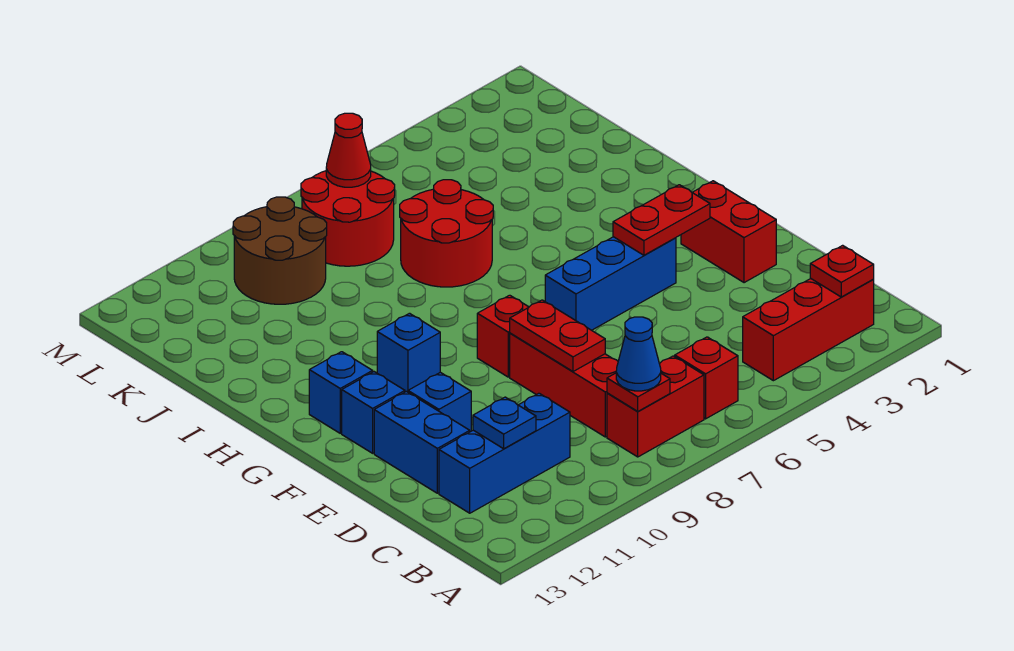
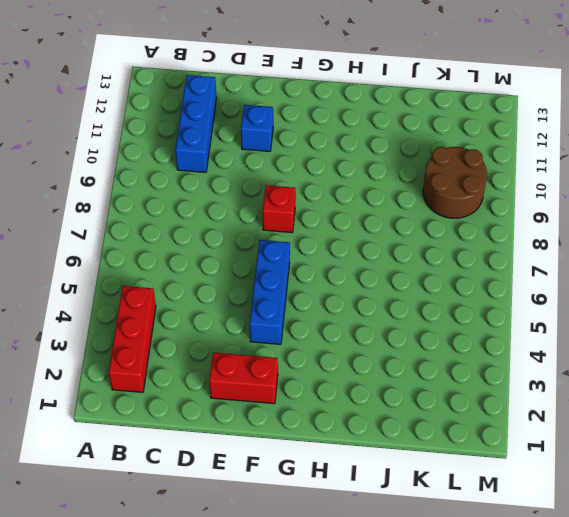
none -> red brick B6 level 1
none -> red brick B7:B8 level 1
none -> red brick C8:E8 level 1

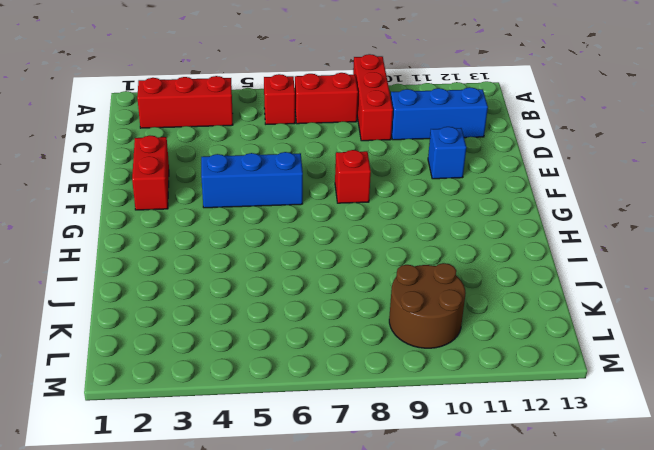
red brick A9:C9 level 1 -> red brick C8:E8 level 1
none -> blue brick D12:E12 level 1
none -> blue brick F12 level 1
none -> blue brick G10 level 1

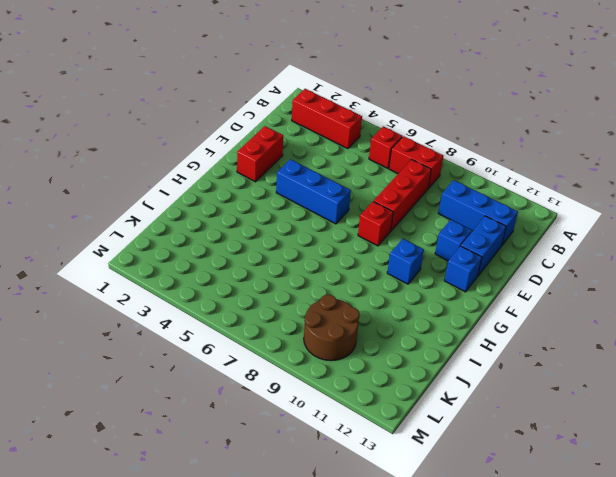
none -> blue brick G12 level 1
none -> red round brick I6:J7 level 1
none -> red round brick K7:L8 level 1

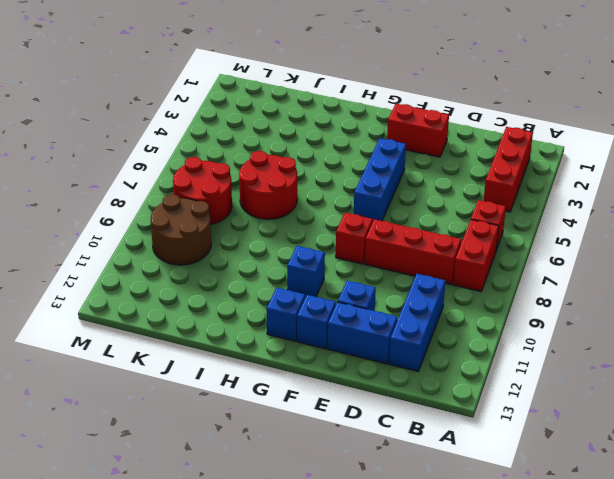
none -> red plate B2 level 2
none -> red plate B8 level 2
none -> blue plate C11 level 2

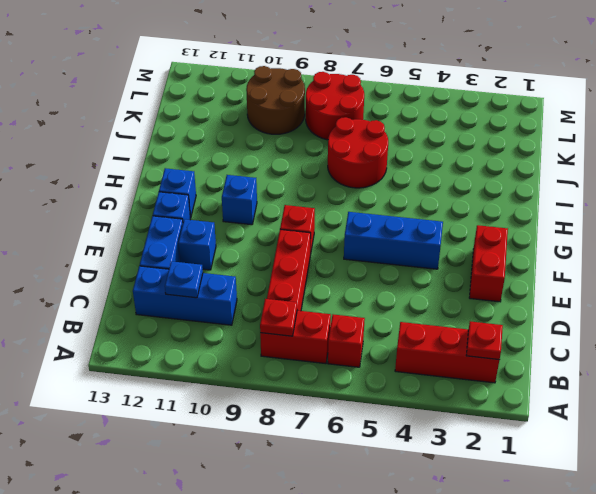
none -> red plate D8:E8 level 2
none -> red plate F3:F4 level 2
none -> red cone L7 level 2

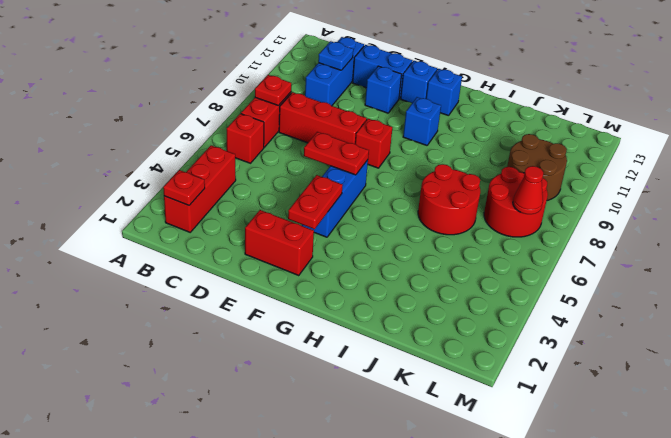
red plate E6:F6 level 2 -> red plate D8:E8 level 2
none -> blue cone B8 level 3

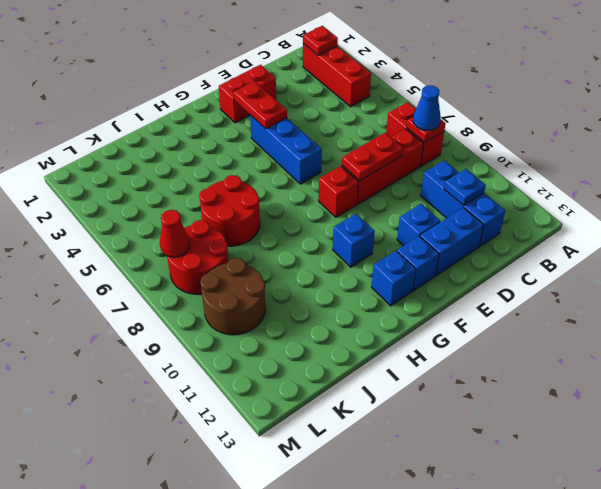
none -> red brick B6 level 1

